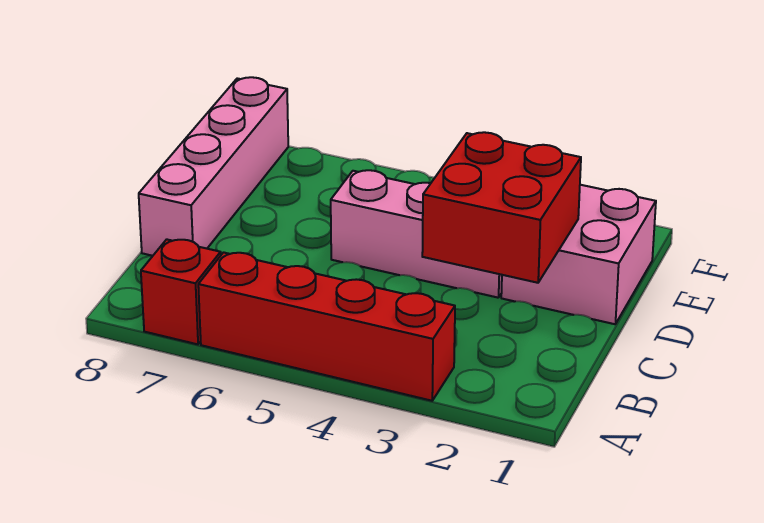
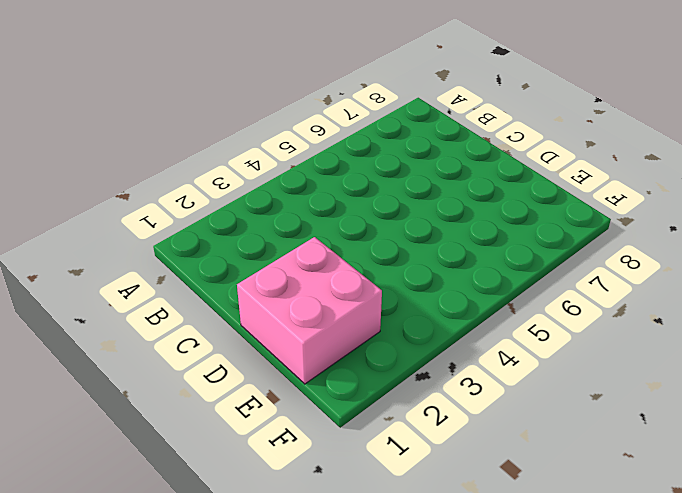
none -> red brick A3:A6 level 1
none -> red brick A7 level 1

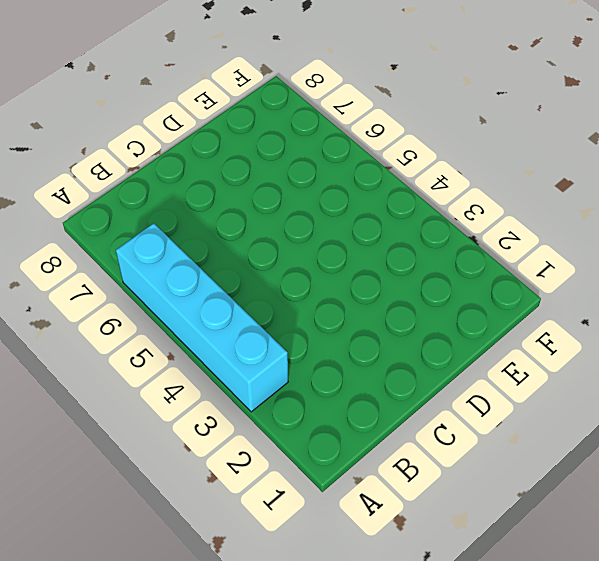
cyan brick A3:A6 level 1 -> red brick A3:A6 level 1
none -> red brick A7 level 1
none -> pink brick C8:F8 level 1

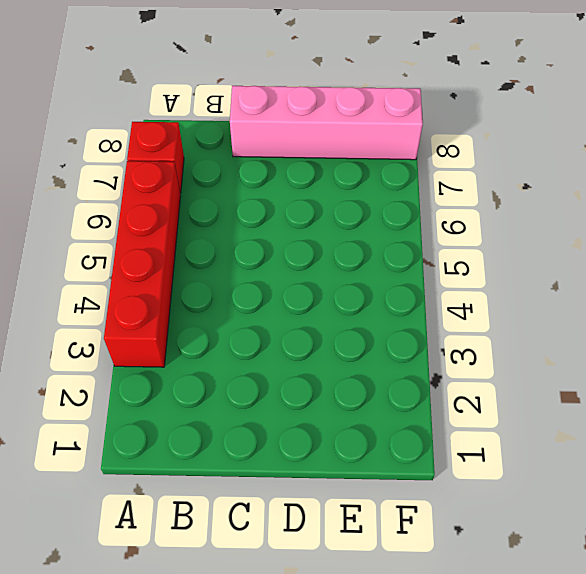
none -> pink brick D1:E2 level 1
none -> pink brick D3:D5 level 1

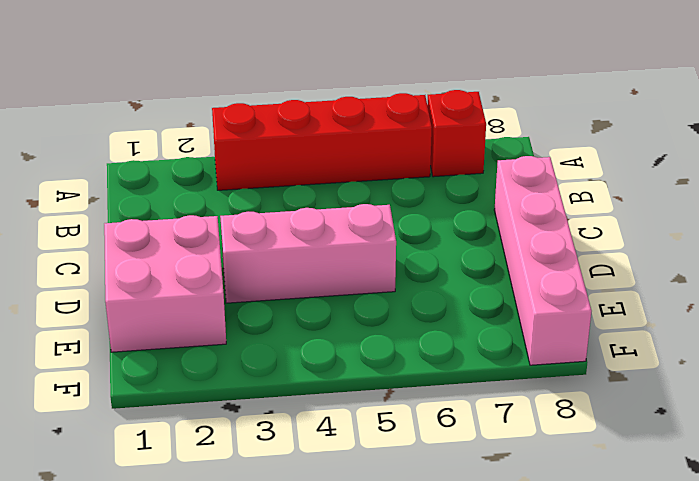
none -> red brick C2:D3 level 2

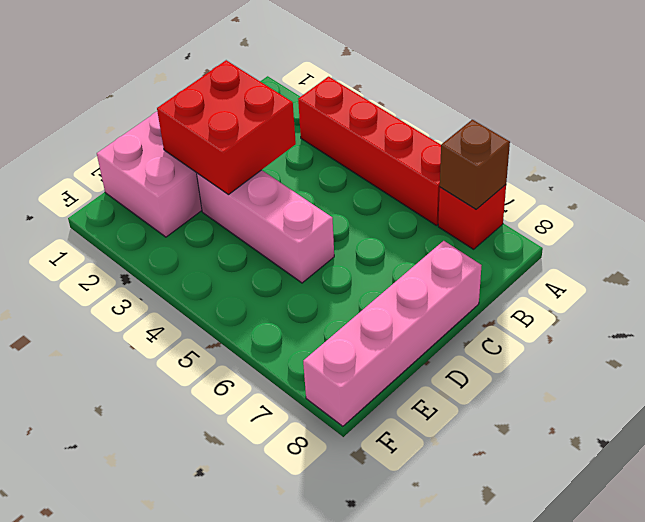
brown brick A7 level 2 -> none

